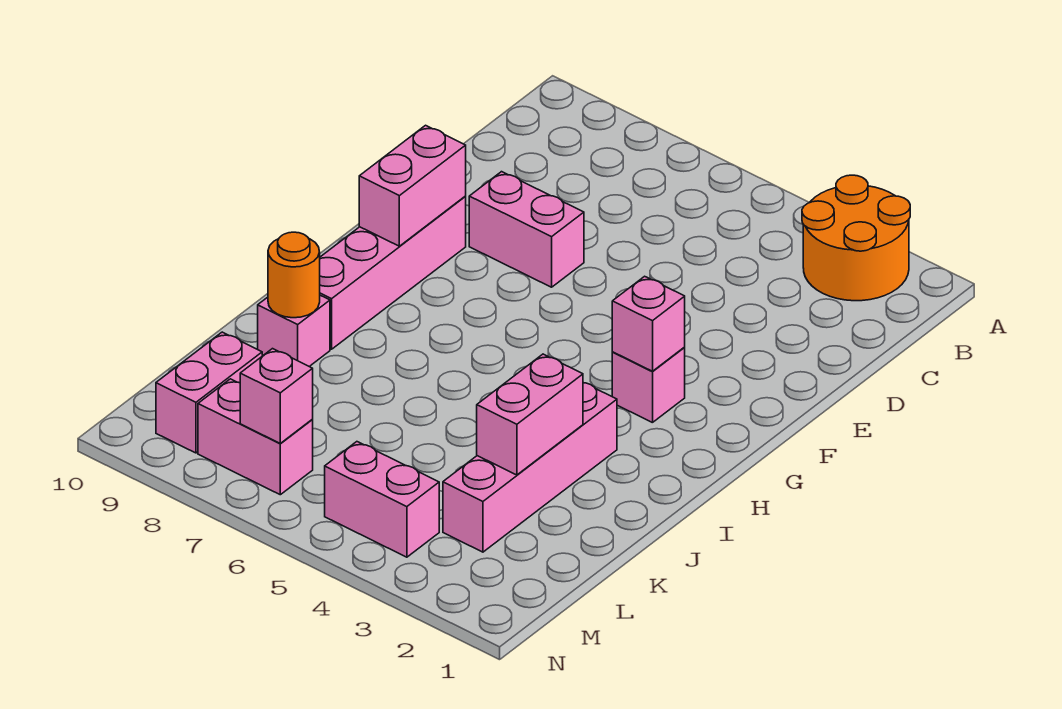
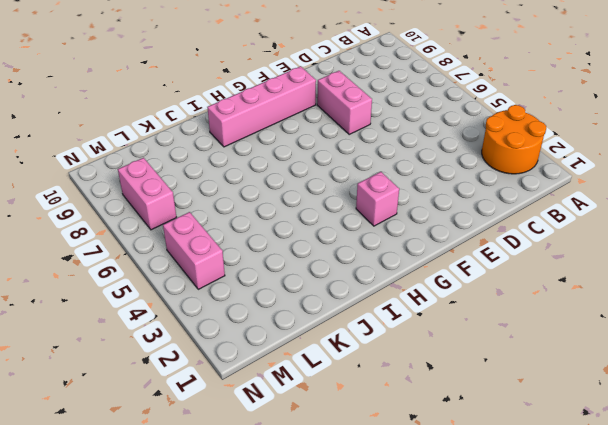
none -> pink brick I3:L3 level 1
none -> pink brick J9 level 1
none -> pink brick L9:M9 level 1

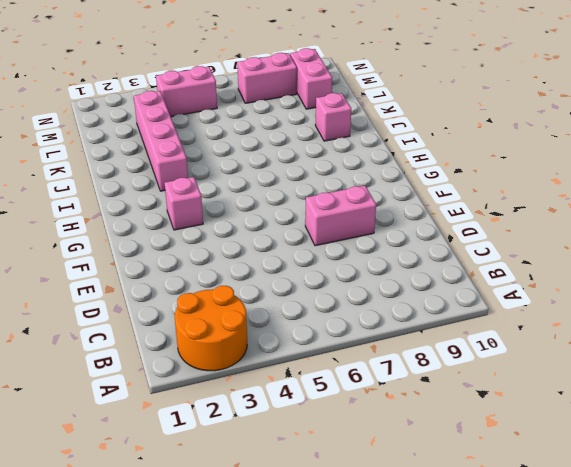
none -> pink brick F9:I9 level 1
none -> pink brick F9:G9 level 2
none -> pink brick G3 level 2

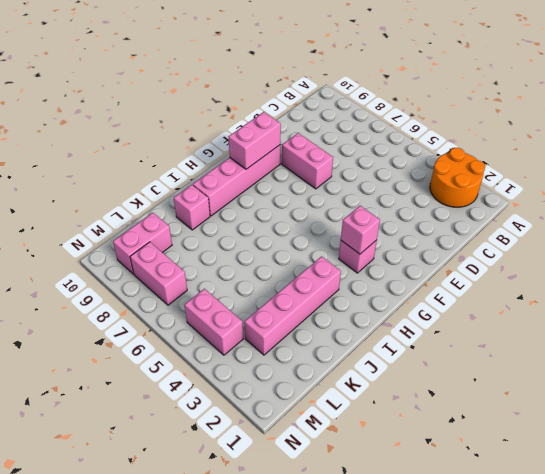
none -> pink brick J3:K3 level 2
none -> orange round brick J9 level 2
none -> pink brick M7 level 2

